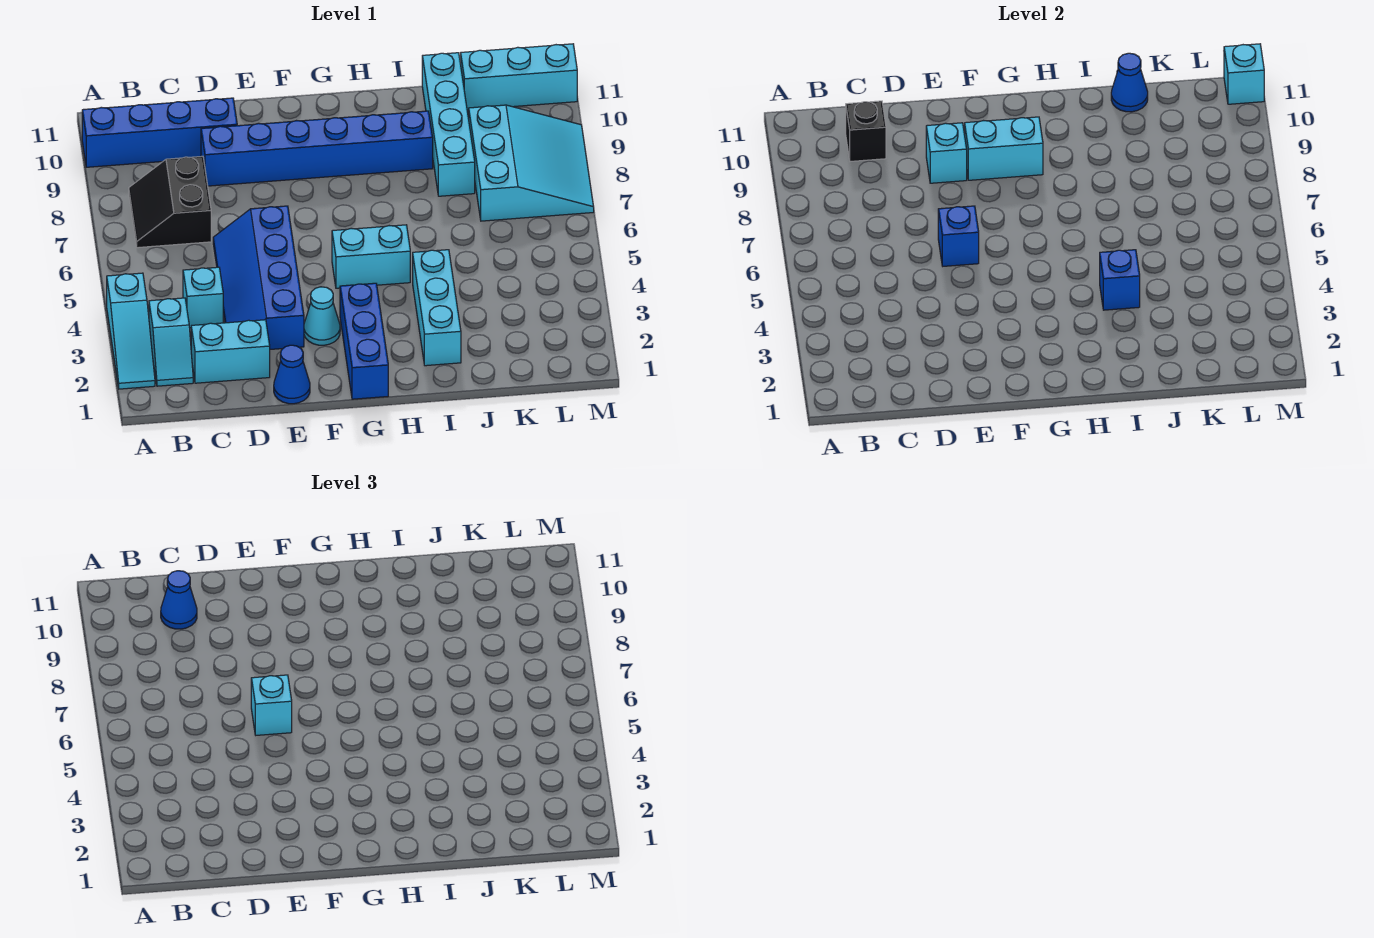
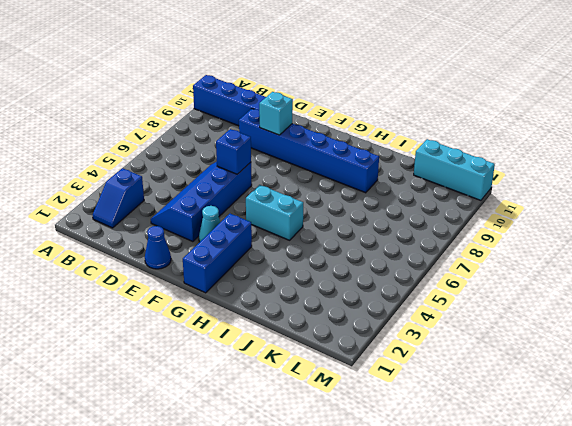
blue slope B2:B3 level 1 top 3 -> cyan slope B2:B3 level 1 top 3
none -> cyan slope A2:A4 level 1 top 4
none -> black slope B7:C8 level 1 top C
none -> cyan brick C2:D2 level 1

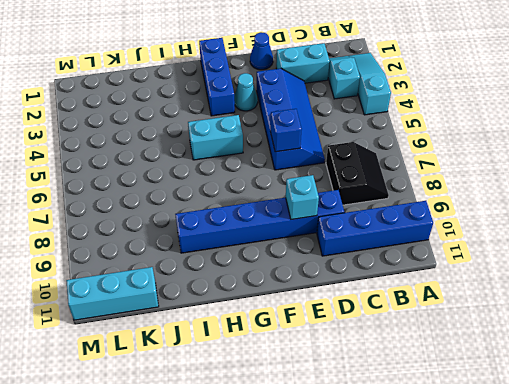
none -> cyan brick C4 level 1
none -> cyan brick I2:I4 level 1
none -> cyan brick J8:J11 level 1

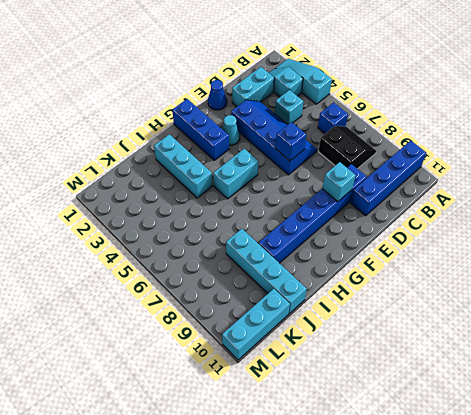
blue brick B6 level 1 -> blue brick I4 level 2
none -> cyan slope K7:M9 level 1 top K
none -> black brick C10 level 2
none -> cyan brick F9:G9 level 2

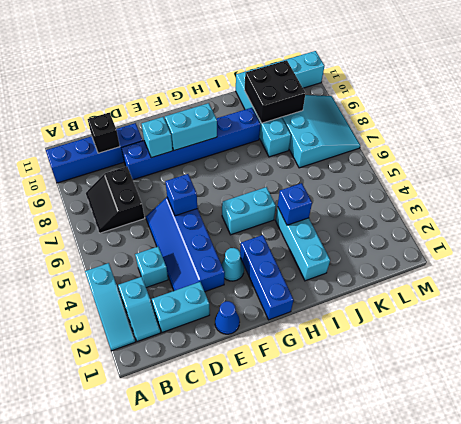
black brick J9:K10 level 2 -> none
none -> blue cone J11 level 2
none -> cyan brick M11 level 2
none -> blue cone C10 level 3

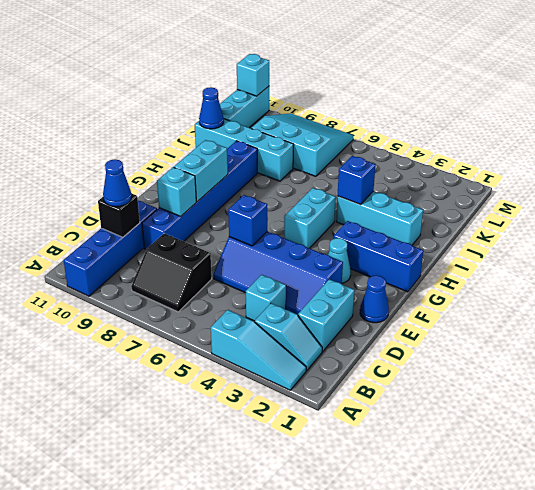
none -> cyan brick E6 level 3

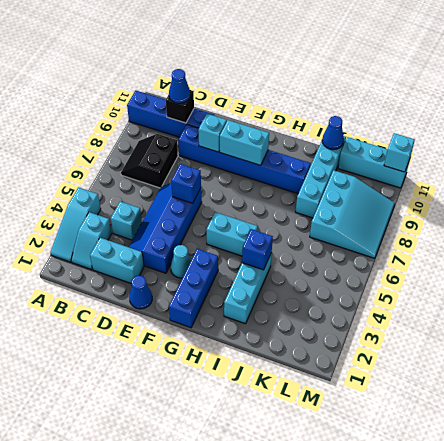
none -> cyan brick E6 level 3

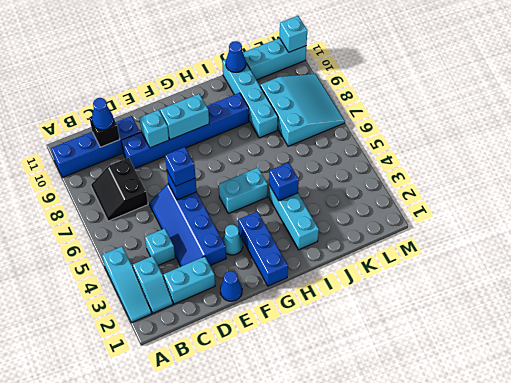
blue brick E6 level 3 -> cyan brick E6 level 3

